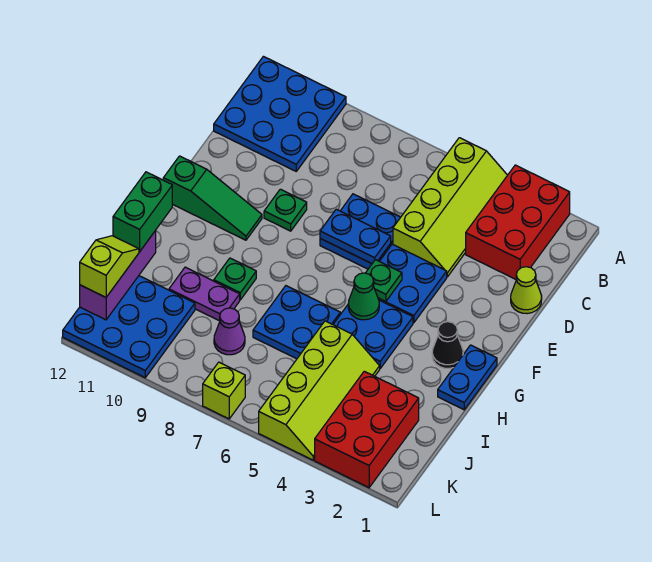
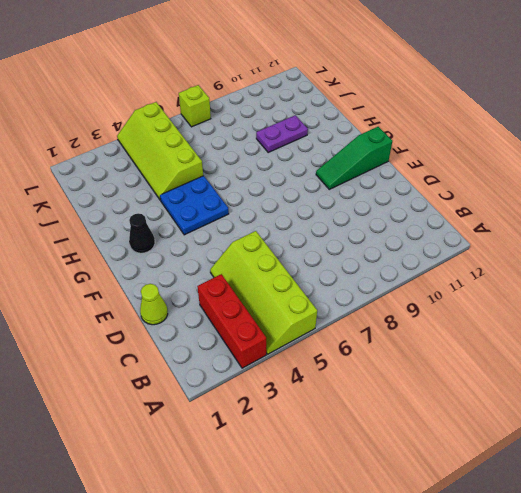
red brick A3:C3 level 1 -> red brick A2:C3 level 1
none -> blue plate A10:C12 level 1
none -> blue plate D6:E7 level 1
none -> blue plate E4:F5 level 1

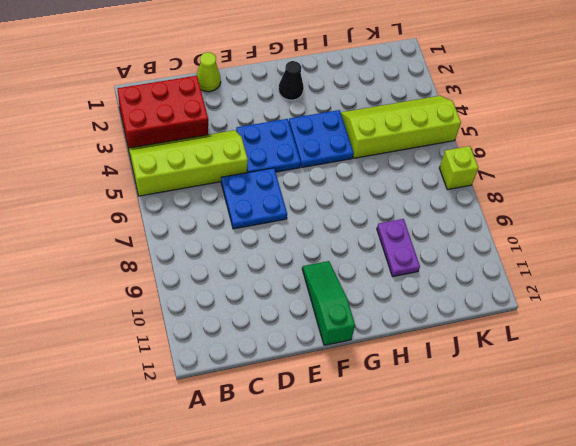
none -> blue plate A10:C12 level 1
none -> green plate E9 level 1
none -> blue plate G1:H1 level 1

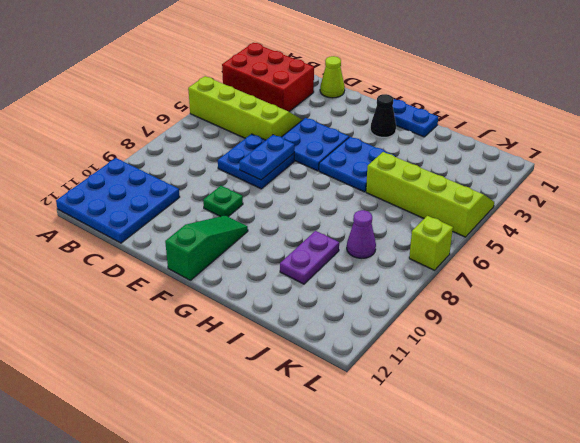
none -> blue plate H6:I7 level 1
none -> green plate H9 level 1
none -> red brick J2:L3 level 1

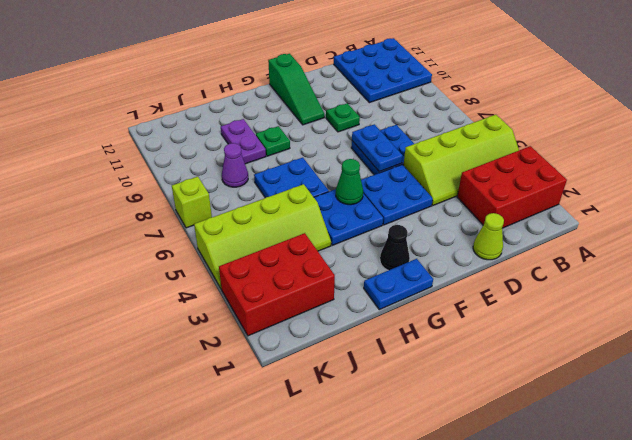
none -> blue plate J10:L12 level 1
none -> green plate F5 level 2
none -> purple brick I12:K12 level 2

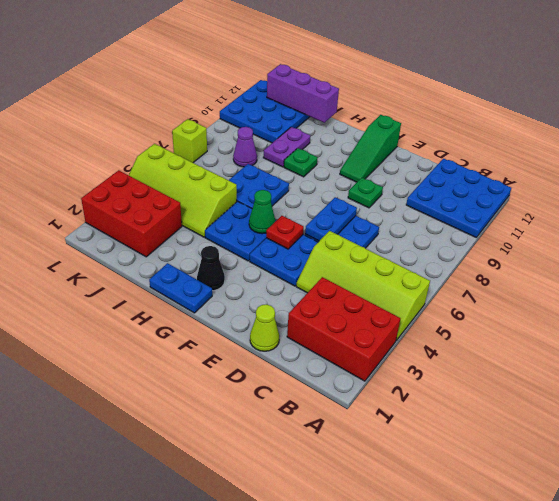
red plate F5 level 2 -> green plate F5 level 2
none -> green brick H12:I12 level 3
none -> lime slope J12:K12 level 3 top K

